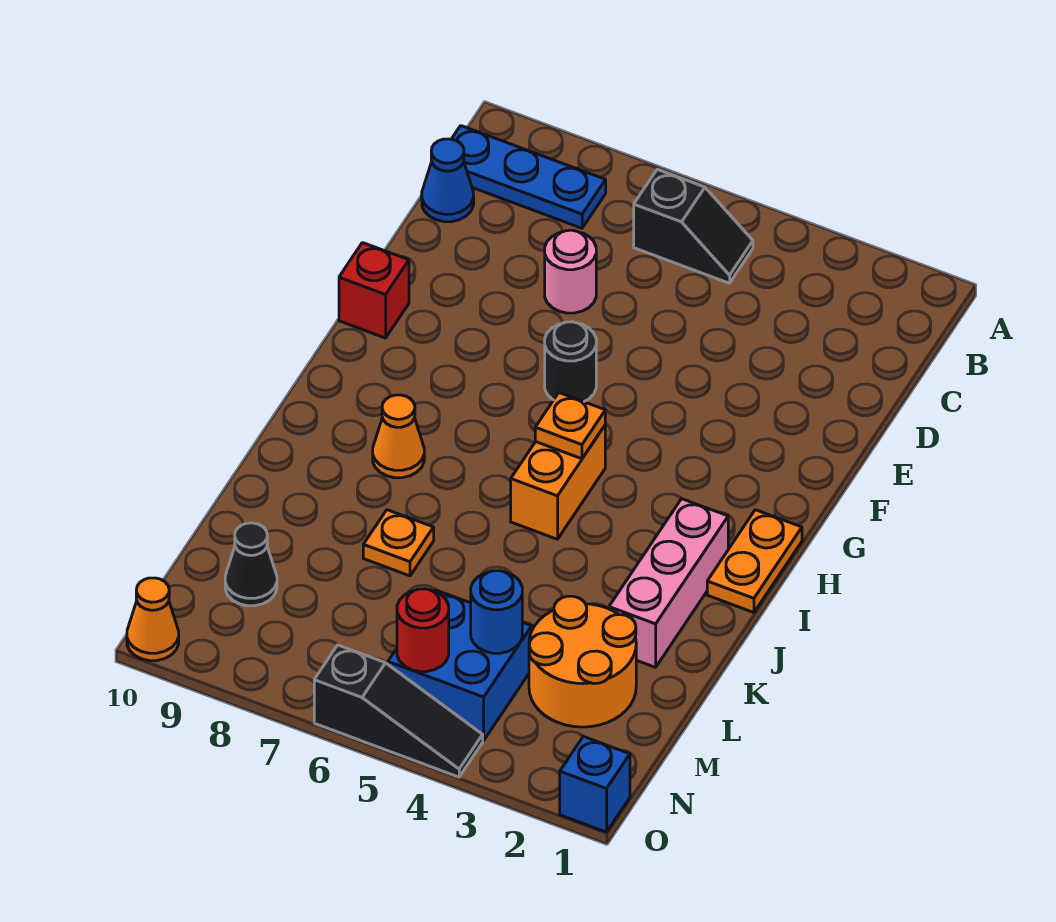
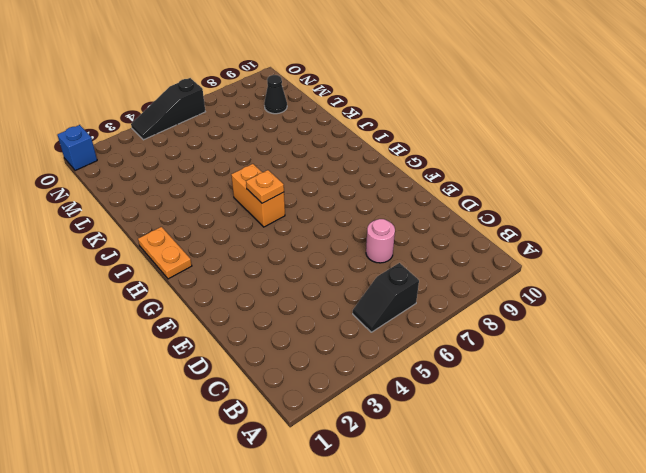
none -> blue plate B8:B10 level 1
none -> blue cone C10 level 1
none -> black round brick F6 level 1

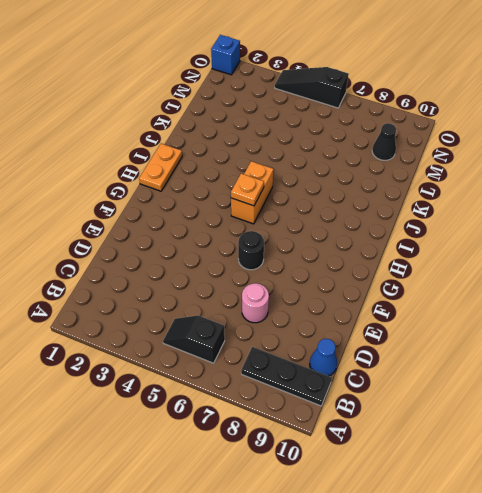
black plate B8:B10 level 1 -> blue plate B8:B10 level 1
none -> red brick F10 level 1
none -> pink brick I2:K2 level 1
none -> orange cone I8 level 1

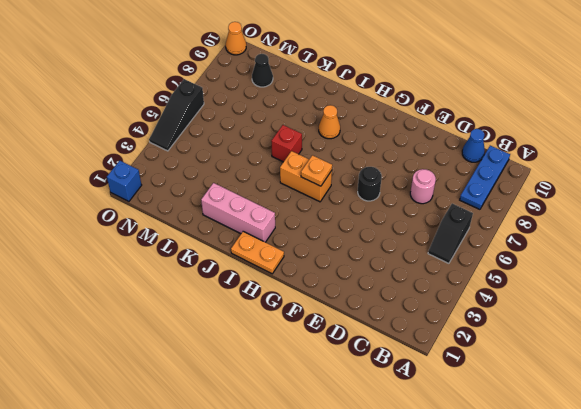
red brick J6 level 1 -> red brick F10 level 1
none -> orange plate K7 level 1
none -> orange round brick L2:M3 level 1
none -> blue brick M4:N5 level 1

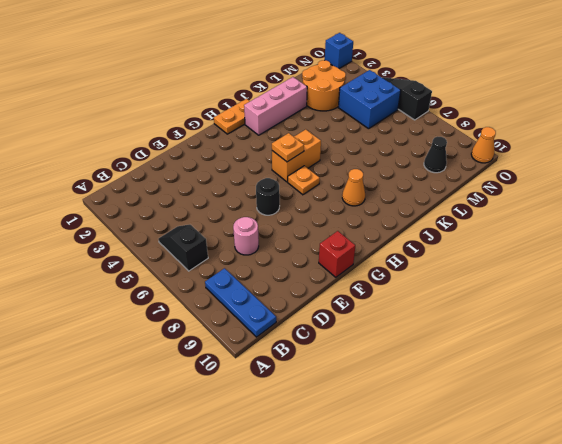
orange plate H6 level 1 -> orange plate K7 level 1
none -> blue cone C10 level 1
none -> blue round brick M4 level 2
none -> red round brick N5 level 2

